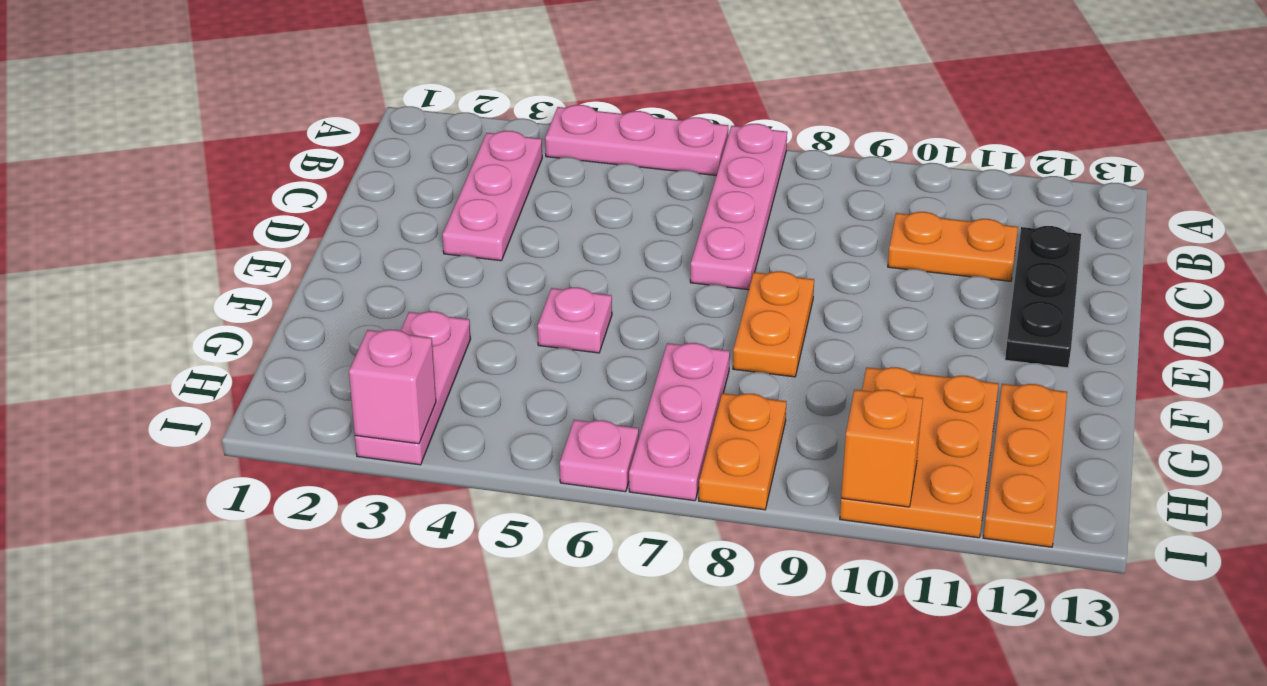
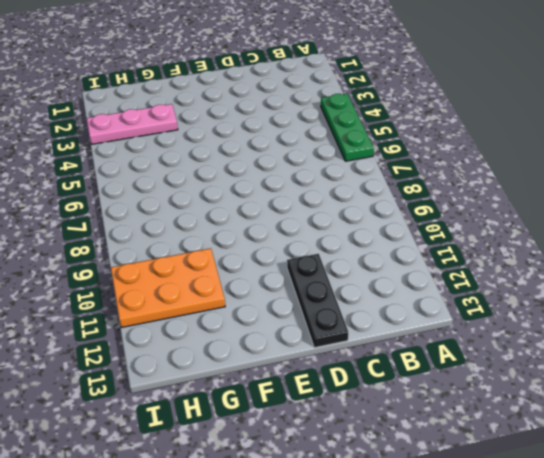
green plate A4:A6 level 1 -> pink plate A4:A6 level 1
black plate D11:D13 level 1 -> black plate C12:E12 level 1
none -> pink plate A7:D7 level 1
none -> pink plate B3:D3 level 1
none -> orange plate C10:C11 level 1

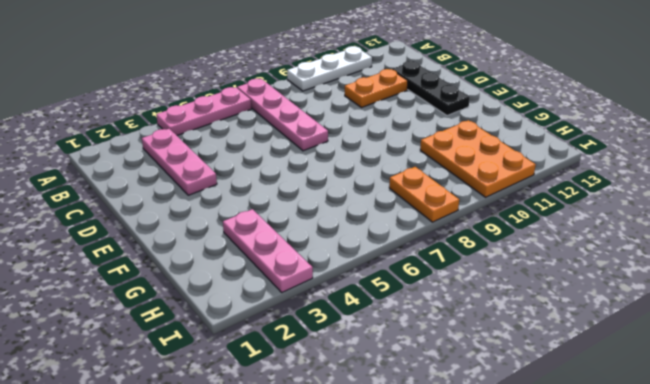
white plate A9:A11 level 1 -> none
none -> orange plate E8:F8 level 1
none -> pink plate F5 level 1
none -> pink plate G7:I7 level 1

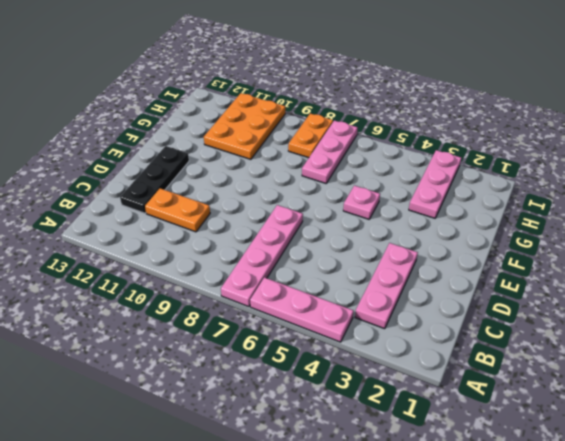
none -> orange plate E8:F8 level 1
none -> orange plate G12:I12 level 1
none -> pink plate I6 level 1

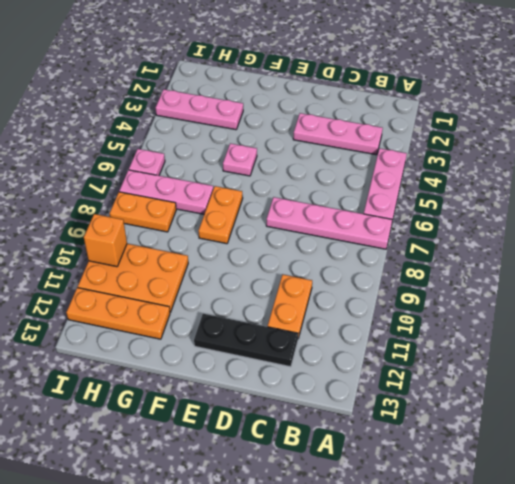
orange plate F7:F8 level 1 -> orange plate E8:F8 level 1
none -> pink brick I3 level 2

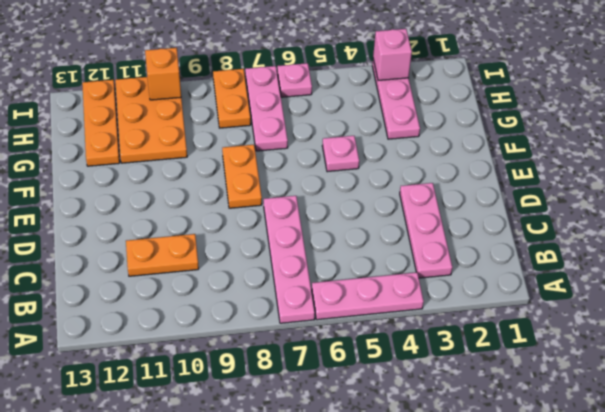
none -> black plate C12:E12 level 1

